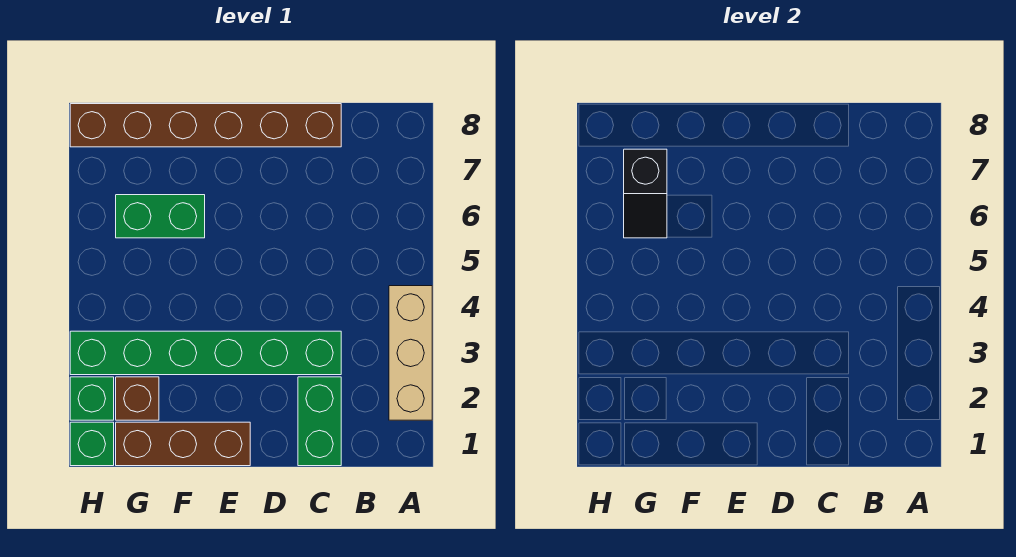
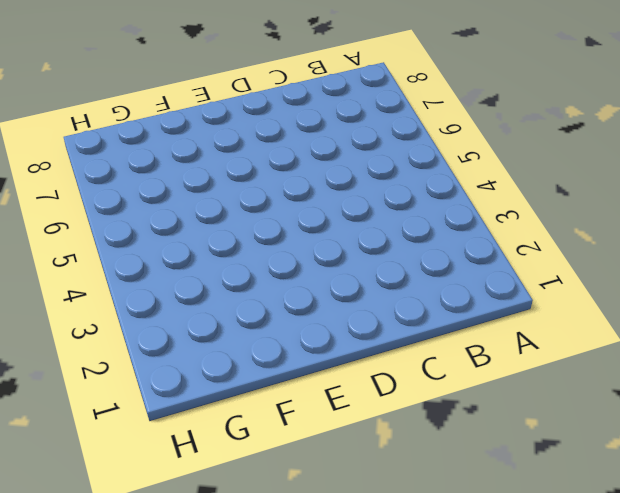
none -> tan brick A2:A4 level 1
none -> green brick C1:C2 level 1

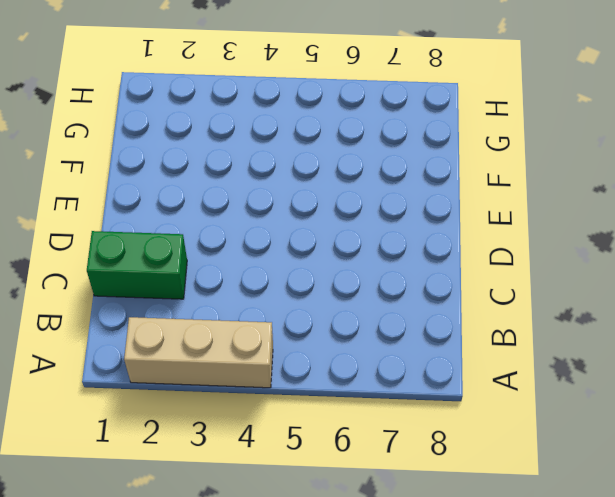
none -> green brick C3:H3 level 1
none -> brown brick C8:H8 level 1

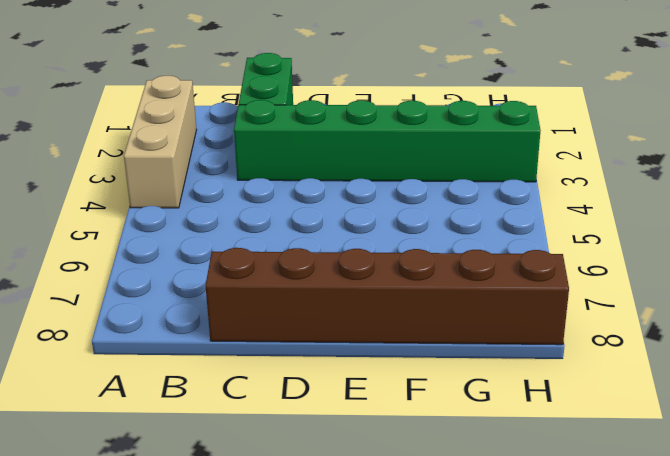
none -> brown brick E1:G1 level 1
none -> green brick F6:G6 level 1

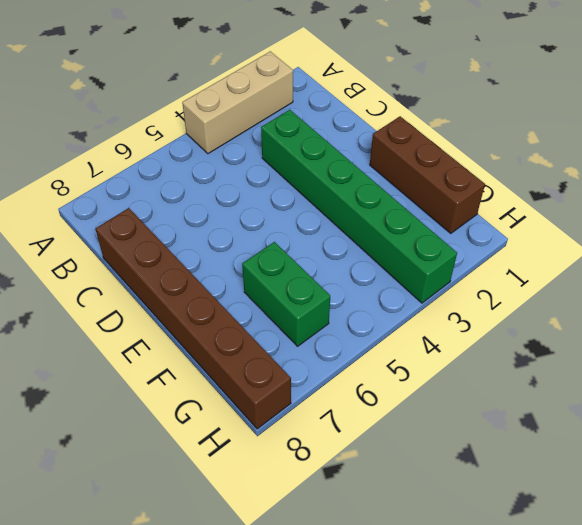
none -> green brick C1:C2 level 1
none -> brown brick G2 level 1

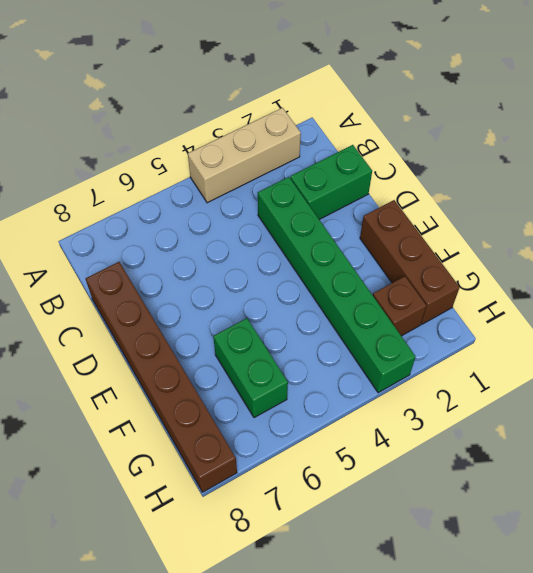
none -> green brick H1 level 1
none -> green brick H2 level 1

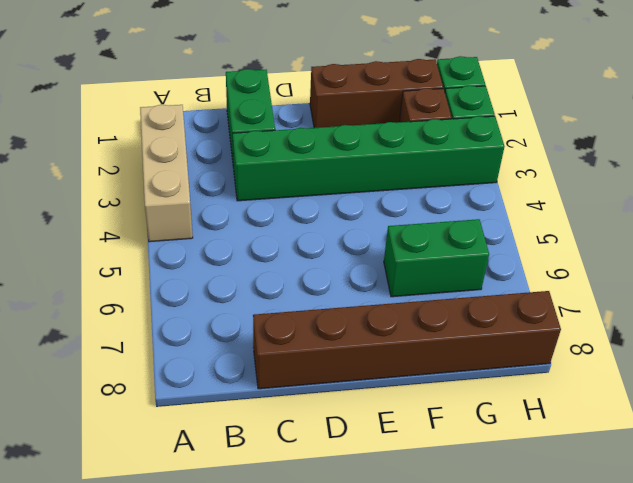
none -> black slope G6:G7 level 2 top 7

